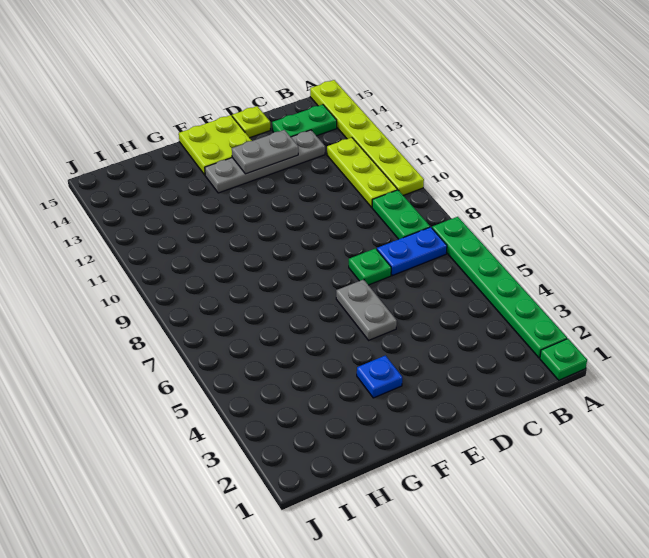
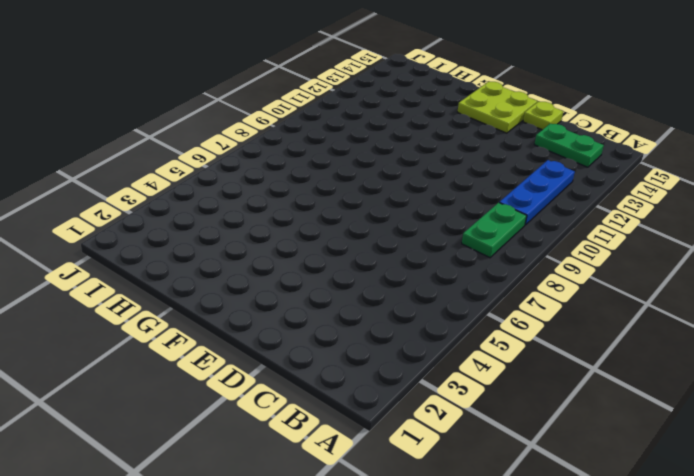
blue plate B10:B12 level 1 -> lime plate B10:B12 level 1
none -> green plate A1 level 1
none -> green plate A2:A7 level 1
none -> lime plate A10:A15 level 1

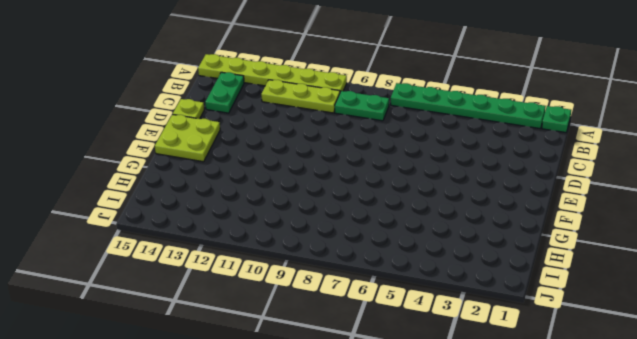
none -> blue plate B7:C7 level 1
none -> grey plate C13:F13 level 1
none -> green plate D7 level 1

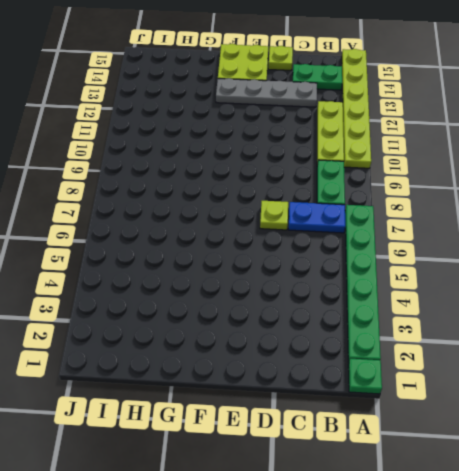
lime plate D7 level 1 -> green plate D7 level 1
none -> grey plate E5:E6 level 1
none -> blue plate F3 level 1
none -> grey plate D13:E13 level 2

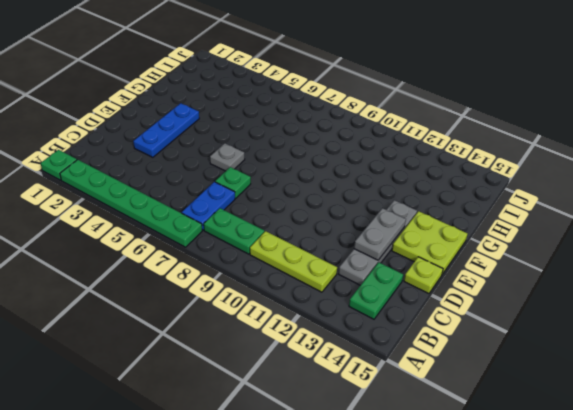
blue plate D3:F3 level 1 -> blue plate F3 level 1
grey plate E6 level 1 -> grey plate E5:E6 level 1
none -> lime plate A10:A15 level 1

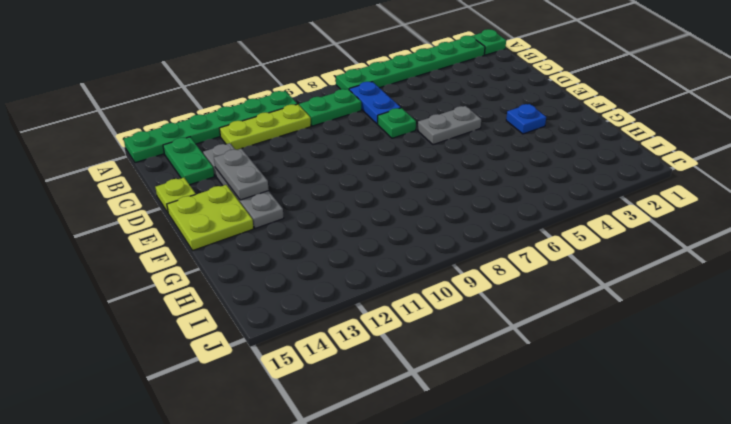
green plate A10:A15 level 1 -> lime plate A10:A15 level 1

